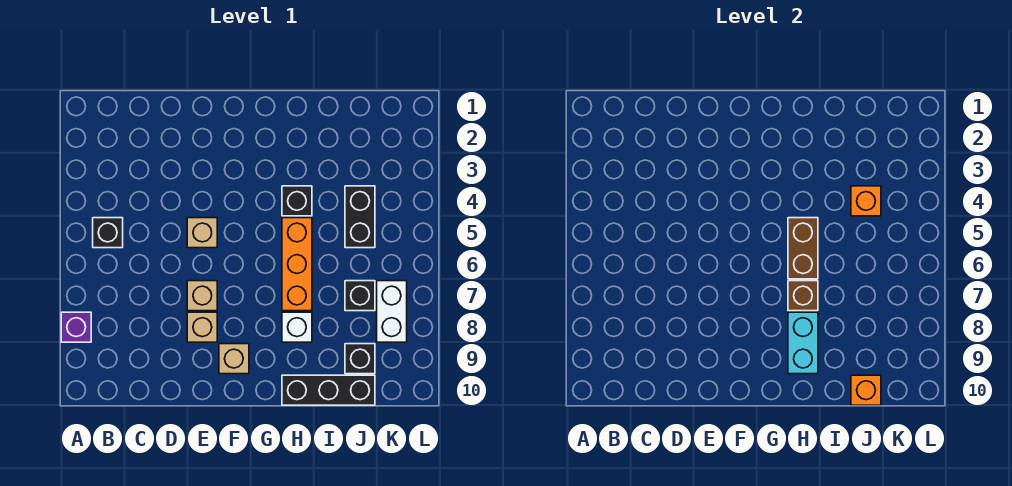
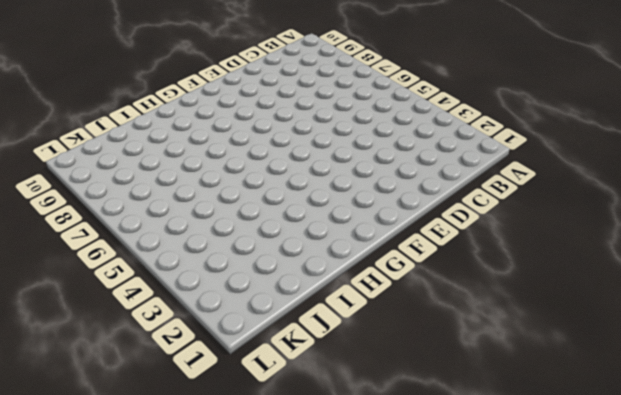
none -> purple brick A8 level 1
none -> black brick B5 level 1
none -> tan brick E5 level 1

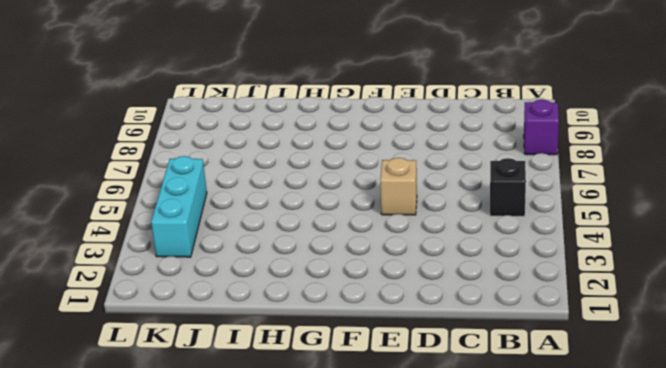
cyan brick K3:K5 level 1 -> none
none -> tan brick E7 level 1
none -> tan brick E8 level 1
none -> tan brick F9 level 1

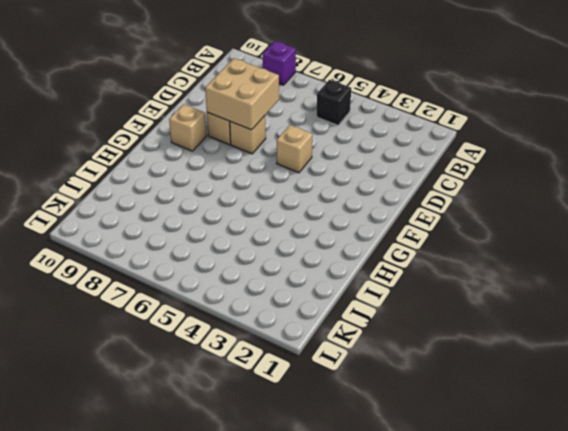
tan brick D7:E8 level 2 -> none
none -> black brick H4 level 1
none -> orange brick H5:H7 level 1
none -> white brick H8 level 1

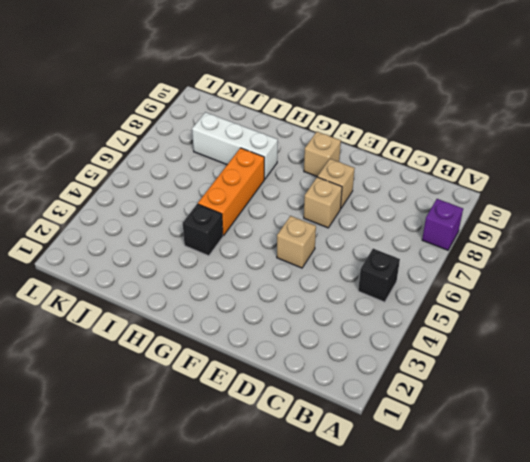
white brick H8:J8 level 1 -> white brick H8 level 1
none -> black brick H10:J10 level 1
none -> black brick J4:J5 level 1
none -> black brick J7 level 1

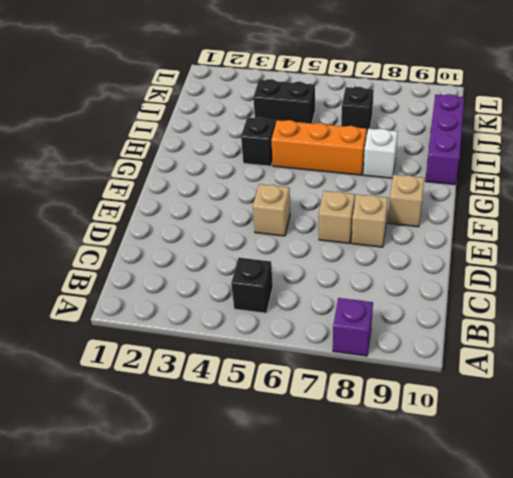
purple brick H10:J10 level 1 -> black brick H10:J10 level 1
none -> black brick J9 level 1
none -> white brick K7:K8 level 1
none -> brown brick H5:H6 level 2

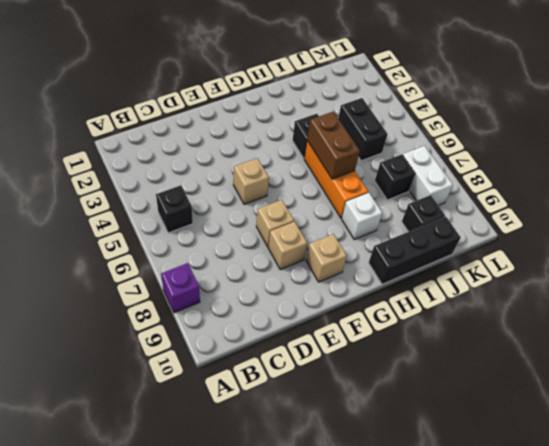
none -> brown brick H7 level 2
none -> cyan brick H8:H9 level 2
none -> orange brick J4 level 2

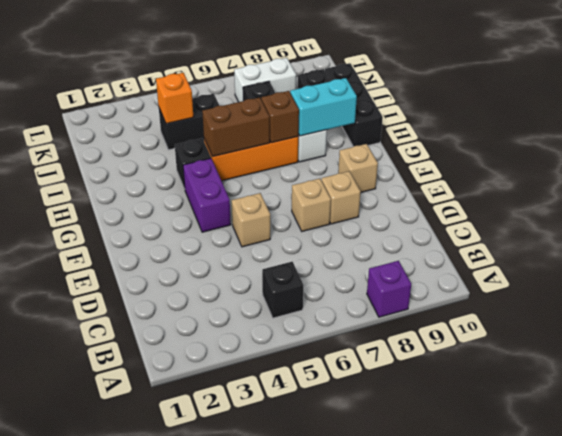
purple brick F4:G4 level 1 -> none
none -> orange brick J10 level 2

